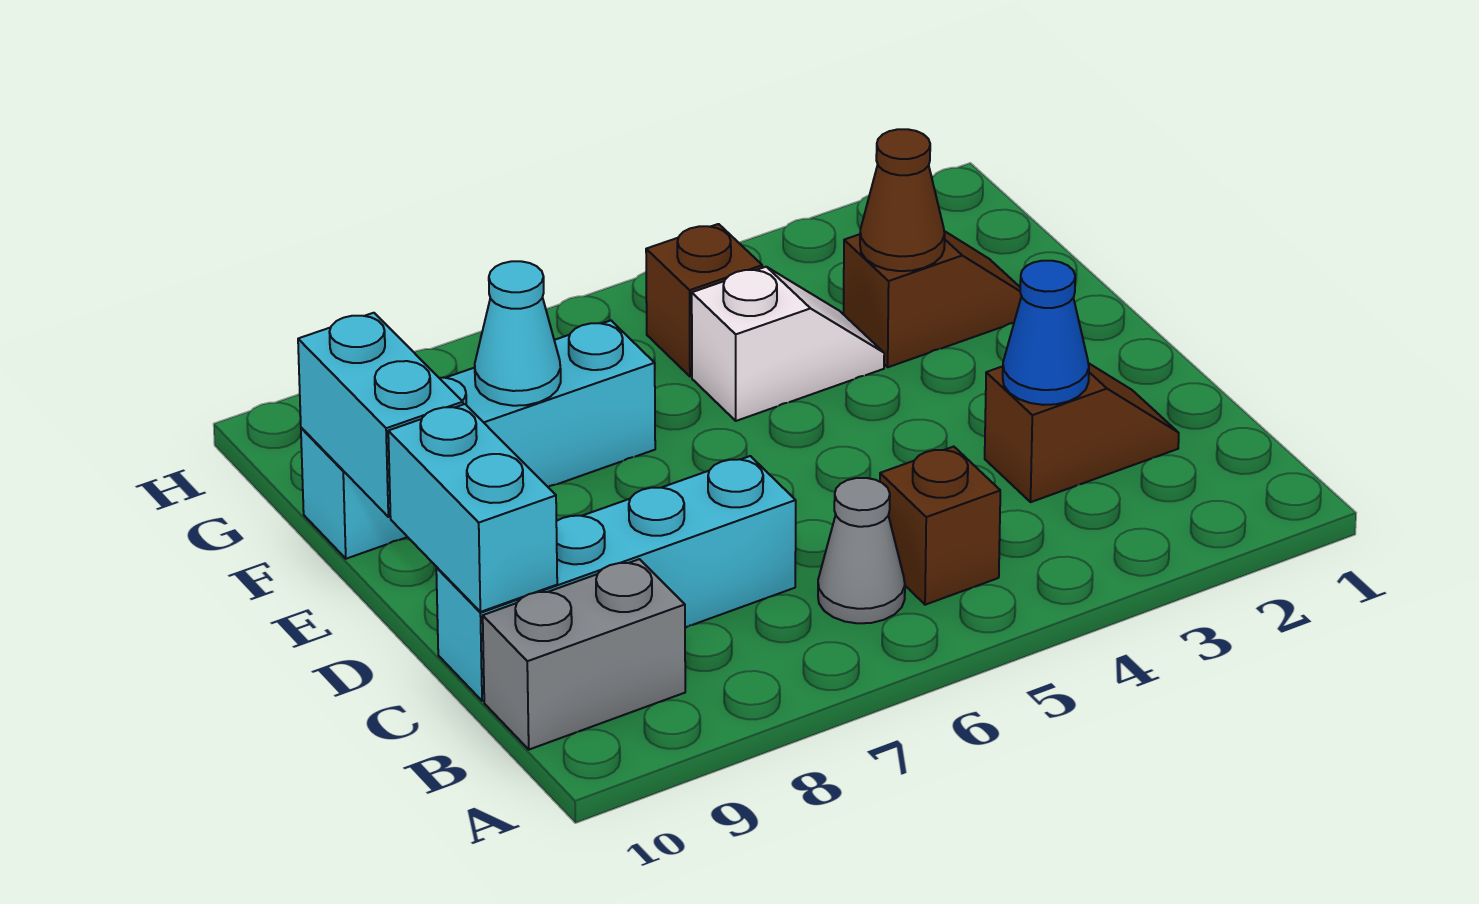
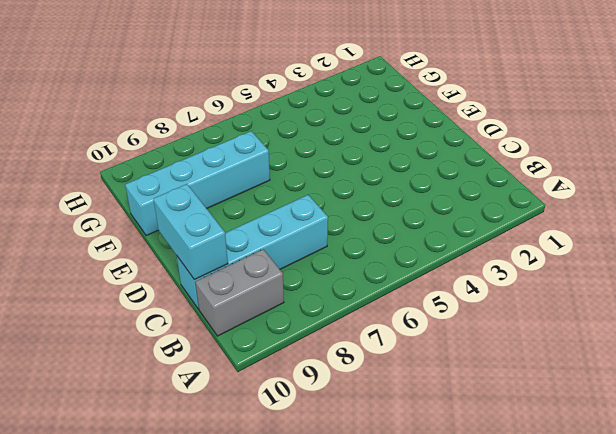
none -> brown brick B5 level 1
none -> grey cone B6 level 1
none -> brown slope C2:C3 level 1 top 3

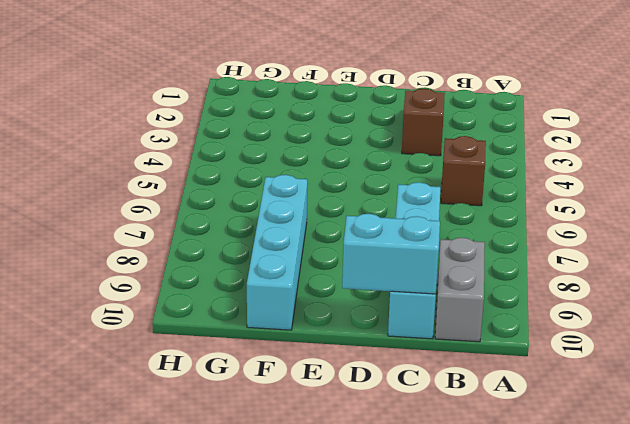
none -> grey cone B6 level 1
none -> brown slope F2:F3 level 1 top 3
none -> white slope F4:F5 level 1 top 5

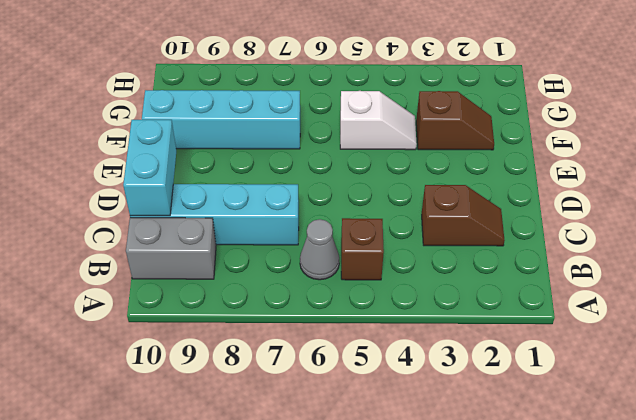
none -> brown brick G5 level 1
none -> blue cone C3 level 2
none -> cyan brick E10:F10 level 2

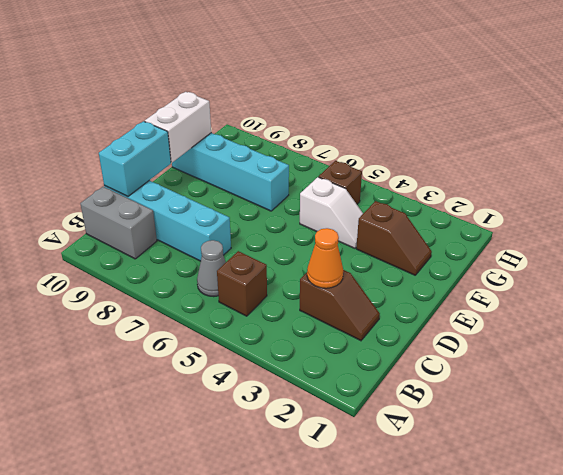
orange cone C3 level 2 -> blue cone C3 level 2
white brick E10:F10 level 2 -> cyan brick E10:F10 level 2
none -> brown cone F3 level 2
none -> cyan cone F8 level 2

